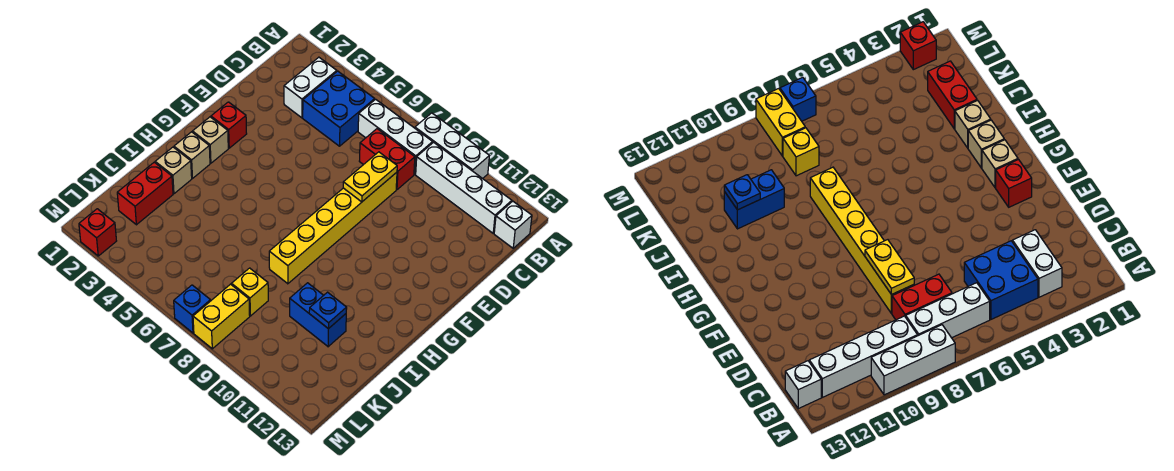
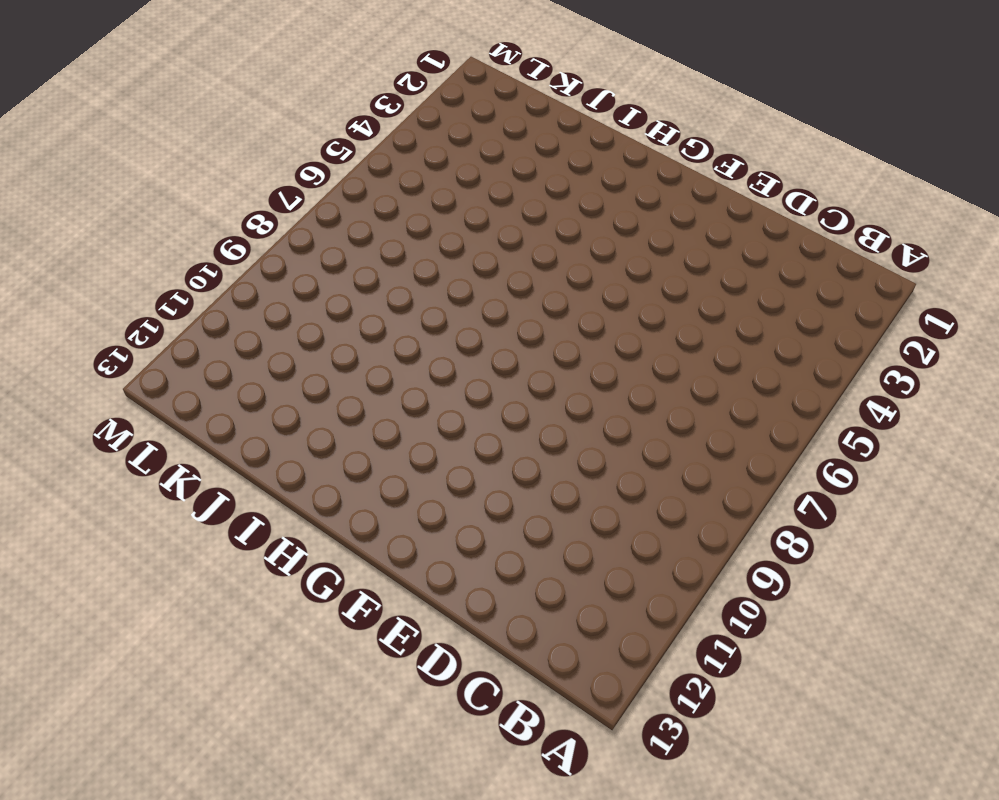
none -> white brick A8:A10 level 1
none -> white brick B3:C3 level 1
none -> blue brick B4:C5 level 1

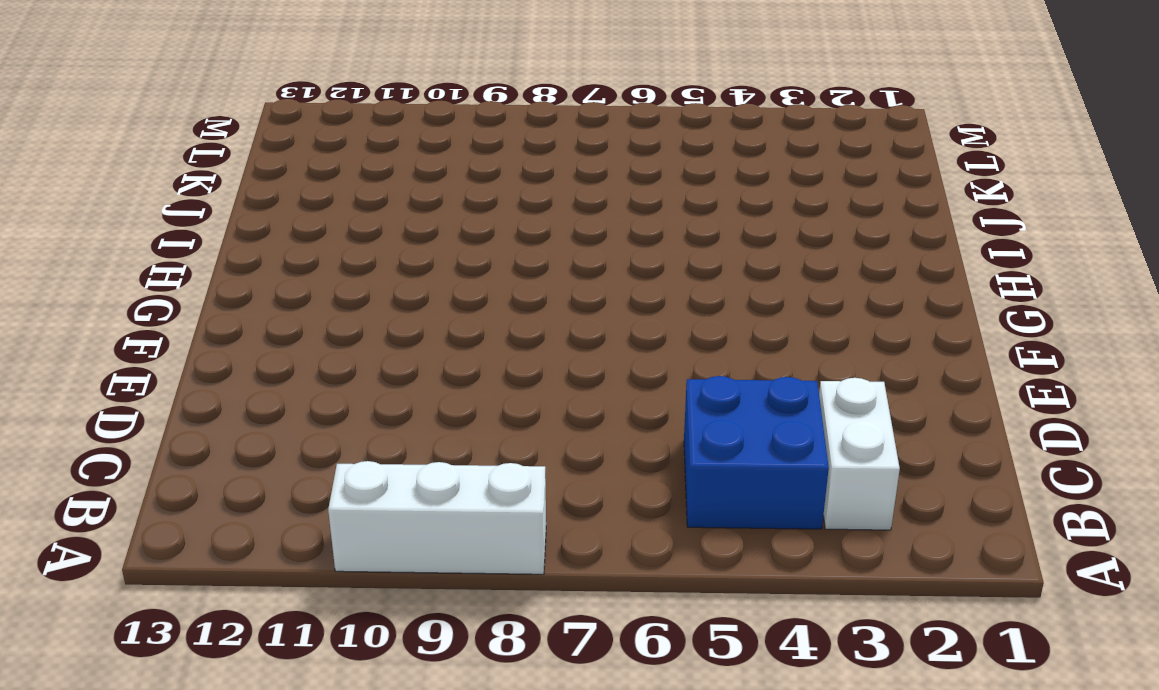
none -> white brick B6:B8 level 1
none -> white brick B9:B12 level 1
none -> white brick B13 level 1

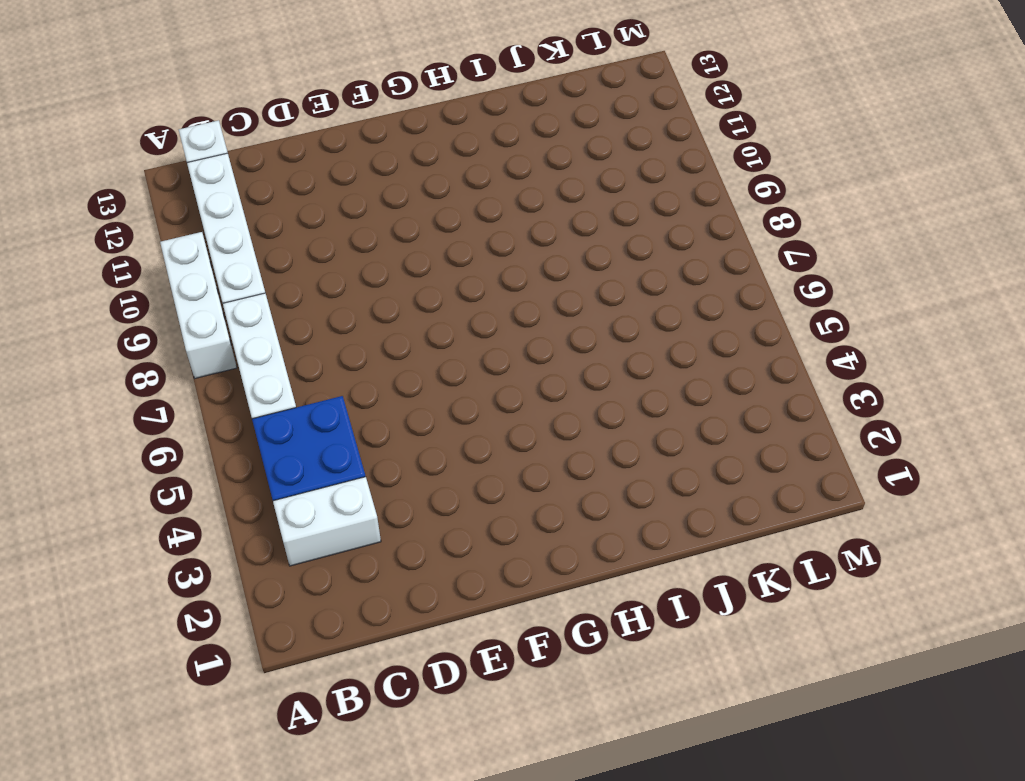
none -> red brick C7:C8 level 1
none -> yellow brick D8:I8 level 1
none -> red brick F2 level 1

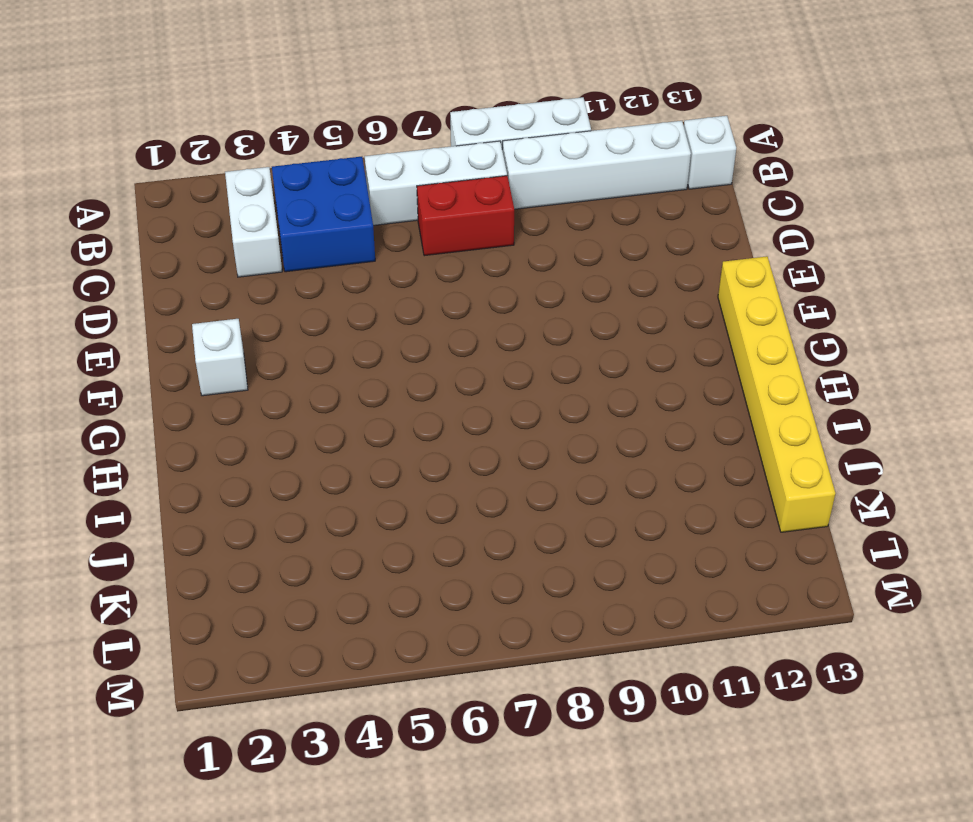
white brick F2 level 1 -> red brick F2 level 1
yellow brick F13:K13 level 1 -> yellow brick D8:I8 level 1
none -> tan brick G2 level 1
none -> tan brick H2 level 1
none -> tan brick I2 level 1

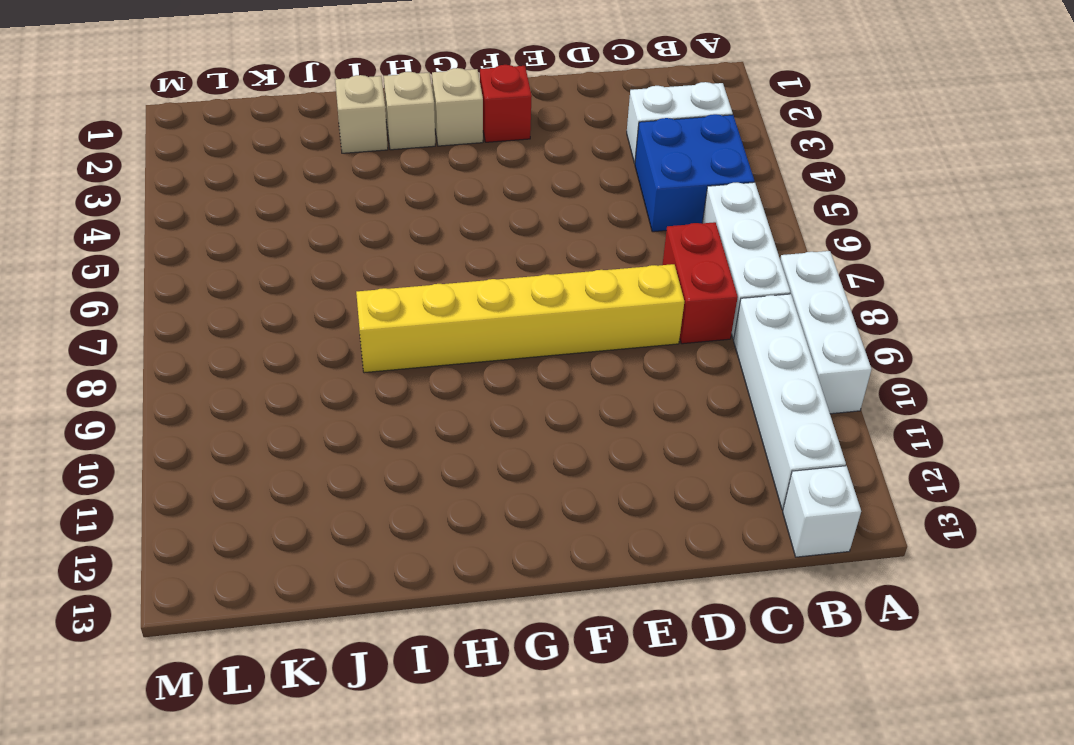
none -> red brick J2:K2 level 1
none -> blue brick J10:J11 level 1
none -> yellow brick K8 level 1

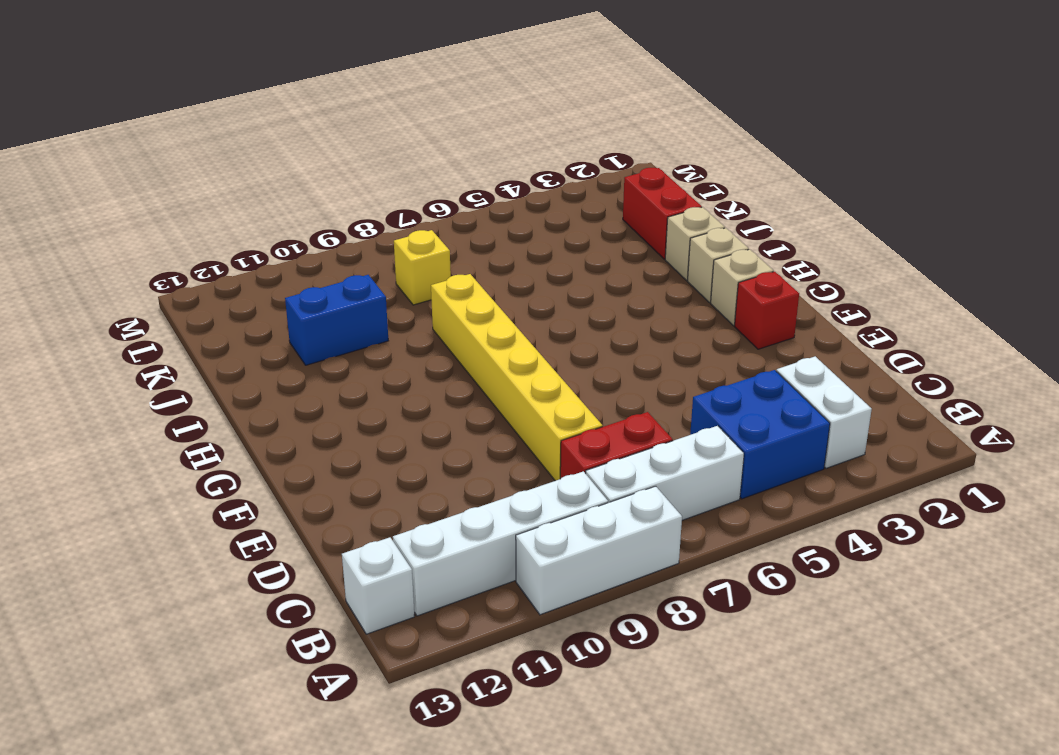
none -> yellow brick L8:M8 level 1
none -> red brick M2 level 1
none -> blue brick M7 level 1

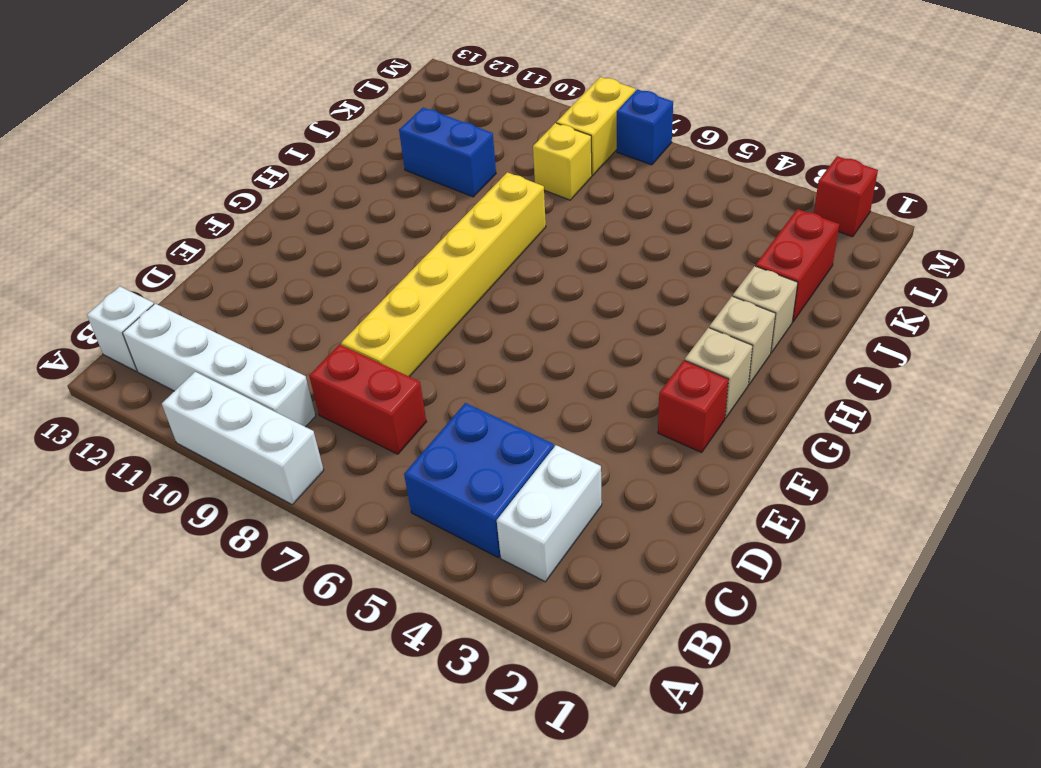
none -> white brick B6:B8 level 1
none -> yellow plate D8:E8 level 2
none -> blue plate J11 level 2

